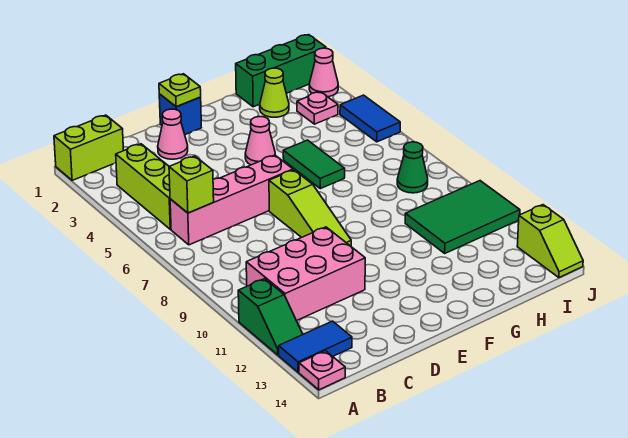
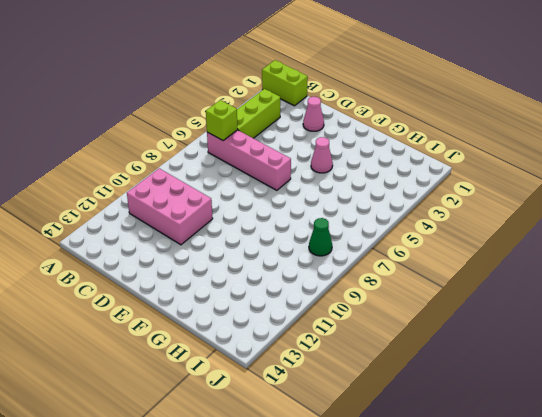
none -> green slope A11:A12 level 1 top 11
none -> blue tile A13:B13 level 1
none -> pink plate A14 level 1

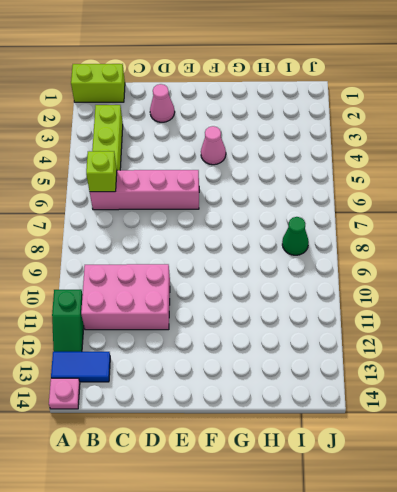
none -> blue brick E1 level 1
none -> lime slope E7:E9 level 1 top 7
none -> green tile G5:G6 level 1

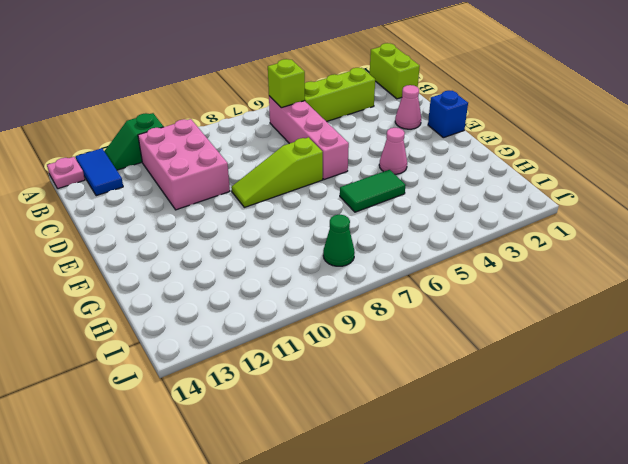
none -> green brick H1:J1 level 1
none -> lime cone H2 level 1
none -> green tile H10:J11 level 1

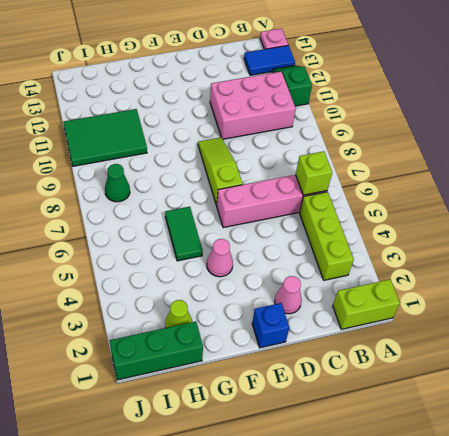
none -> pink plate I3 level 1
none -> pink cone J2 level 1
none -> blue tile J4:J5 level 1

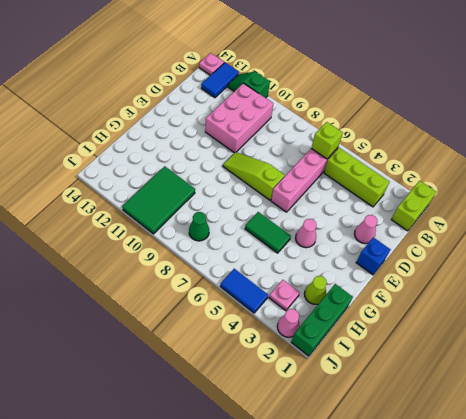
none -> lime slope J13:J14 level 1 top 13
none -> lime plate E1 level 2

